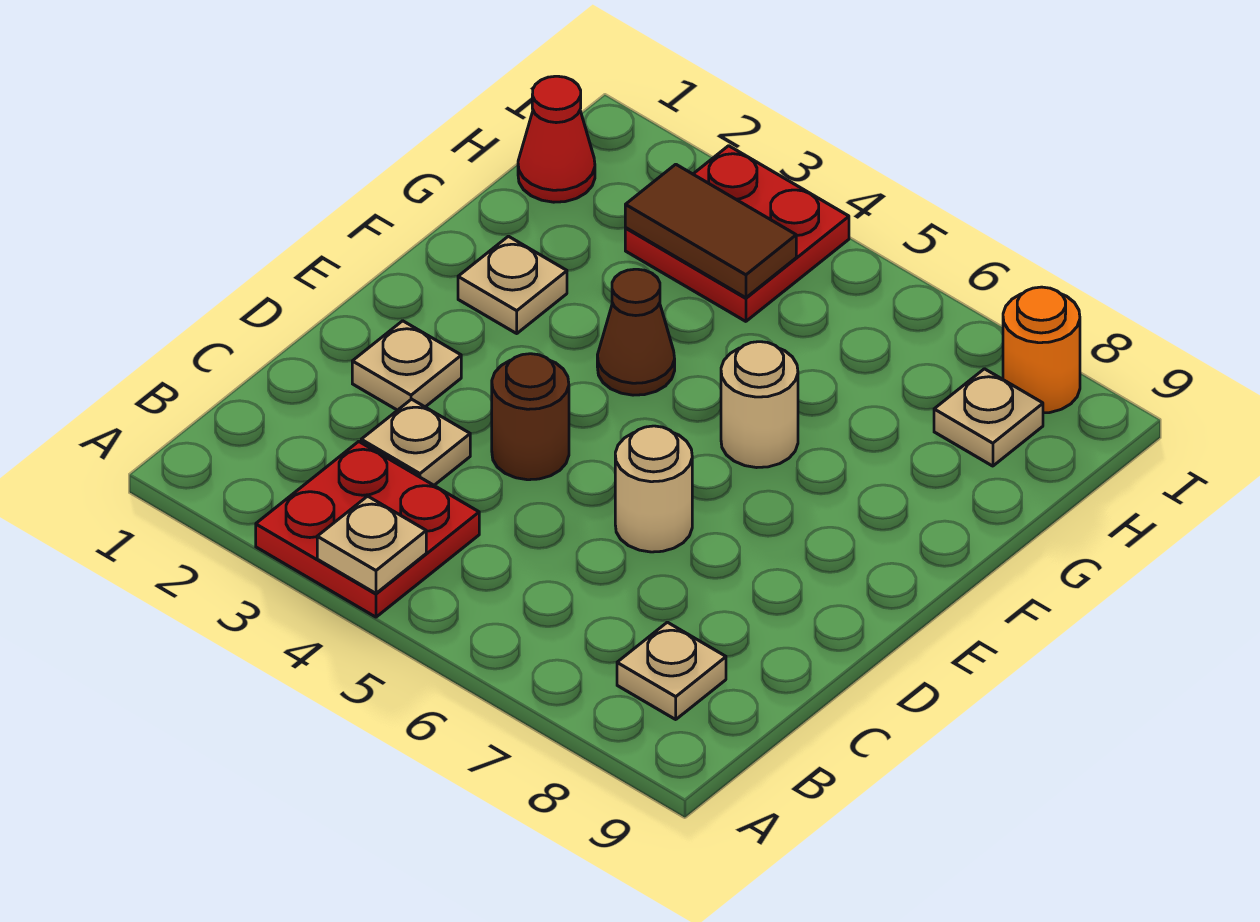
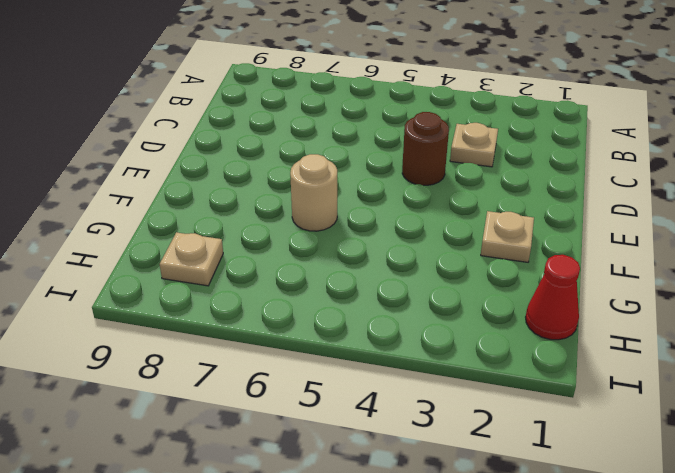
none -> red plate A3:B4 level 1
none -> tan plate B8 level 1
none -> tan plate D2 level 1

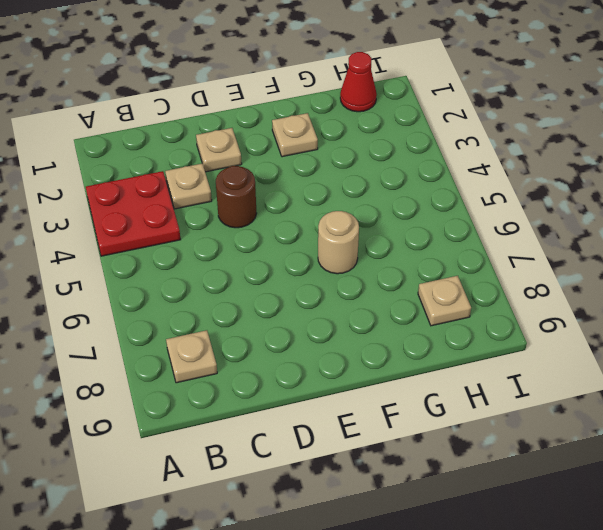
none -> tan round brick D6 level 1
none -> brown cone F4 level 1
none -> red plate H3:I4 level 1

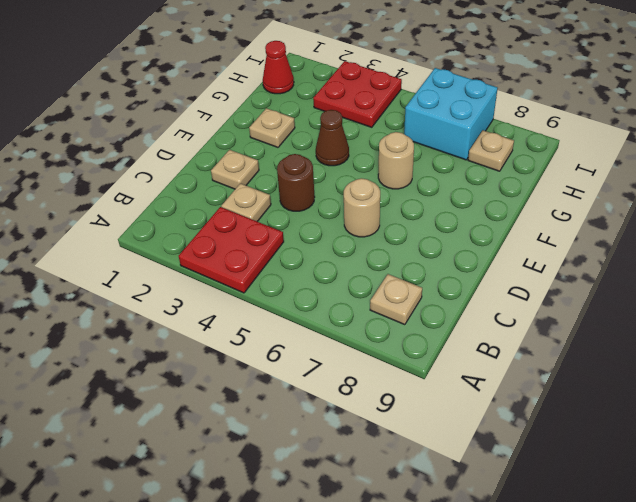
cyan brick H6:I7 level 1 -> none
none -> orange round brick I8 level 1
none -> tan plate A4 level 2
none -> brown tile H3:H4 level 2

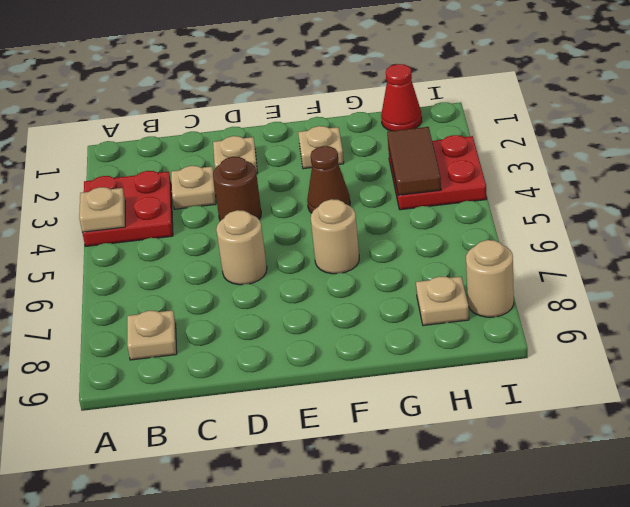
tan round brick I8 level 1 -> orange round brick I8 level 1

